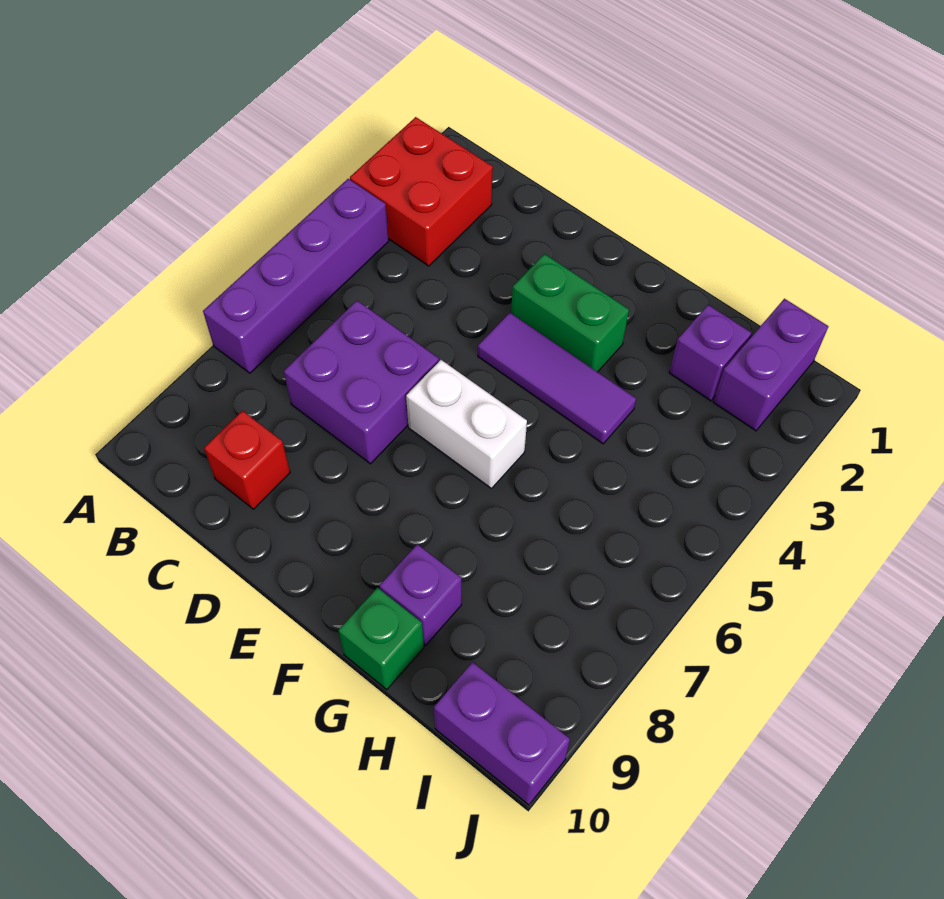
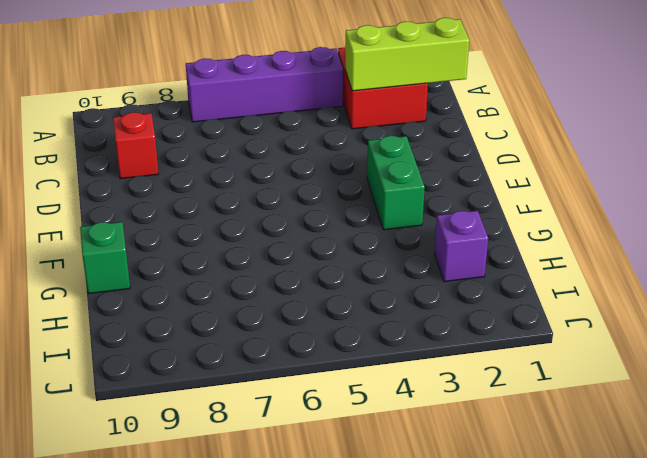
lime brick B1:B3 level 2 -> none
none -> purple brick C6:D7 level 1
none -> purple tile E4:G4 level 1
none -> white brick E6:F6 level 1

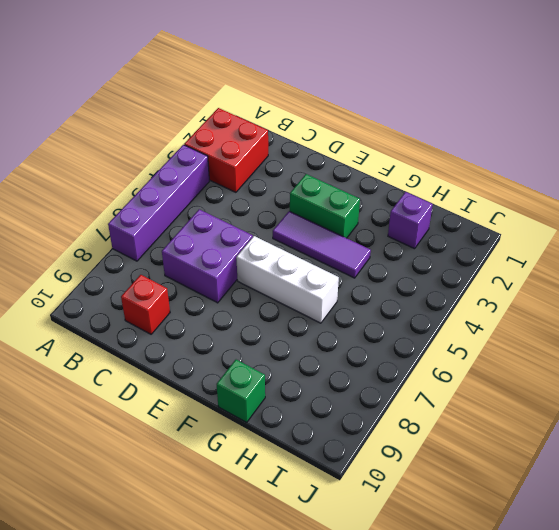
white brick E6:G6 level 1 -> white brick E6:F6 level 1
none -> purple brick G9 level 1
none -> purple brick I1:I2 level 1
none -> purple brick I10:J10 level 1

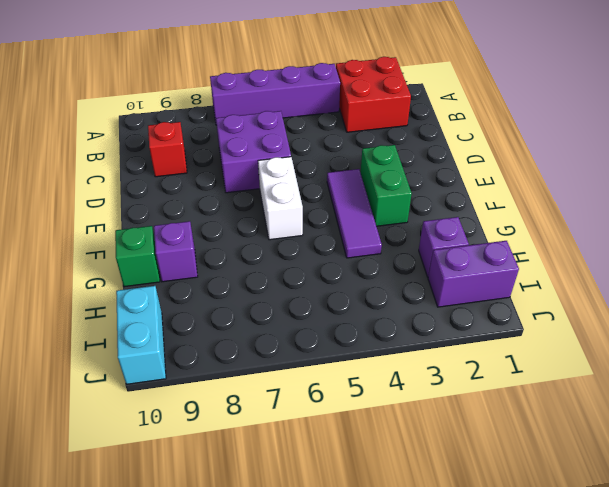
cyan brick I10:J10 level 1 -> purple brick I10:J10 level 1

